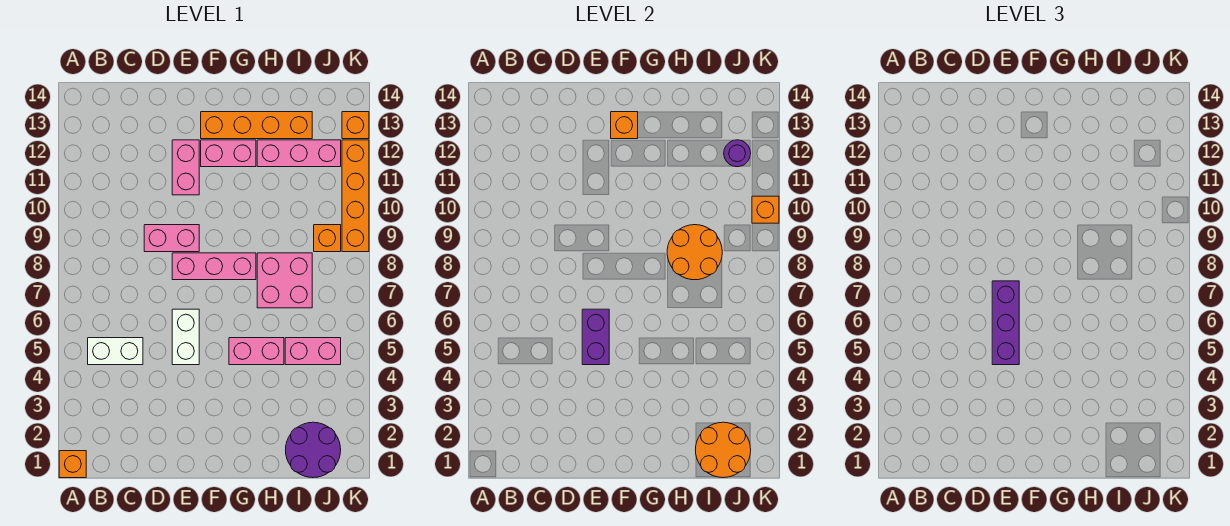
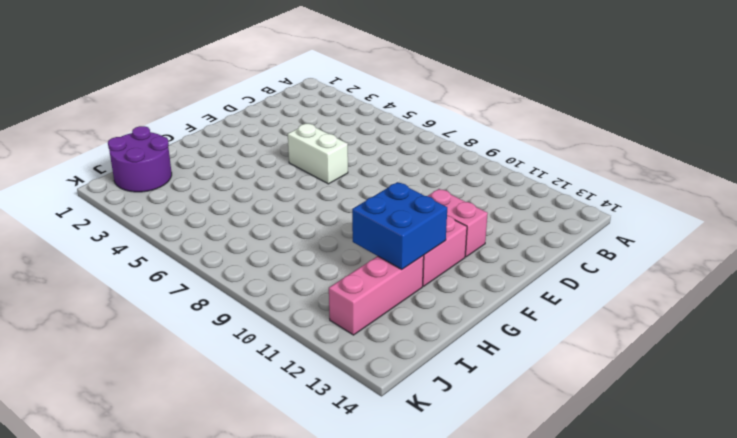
blue brick G11:H12 level 2 -> none
none -> orange brick A1 level 1
none -> white brick B5:C5 level 1
none -> pink brick D9:E9 level 1

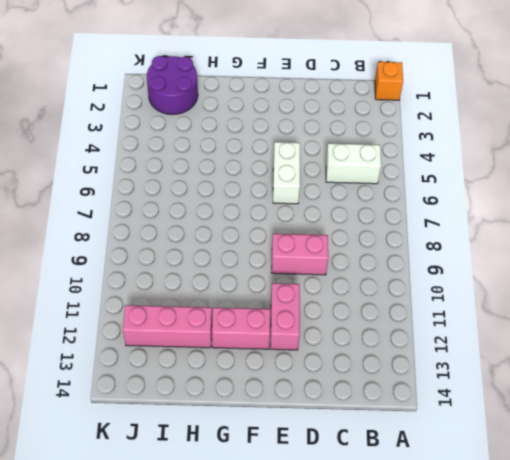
none -> pink brick E8:G8 level 1
none -> orange brick F13:I13 level 1
none -> pink brick G5:H5 level 1

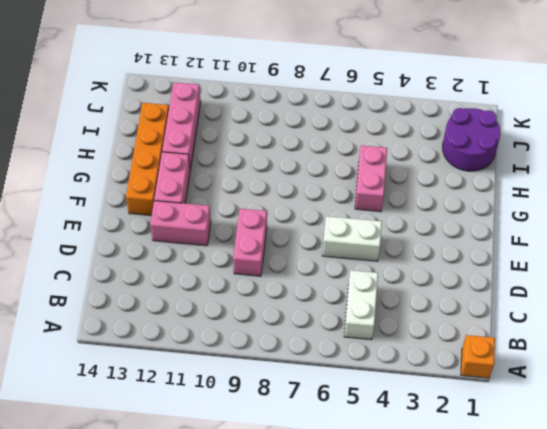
none -> pink brick E8:G8 level 1
none -> pink brick H7:I8 level 1
none -> pink brick I5:J5 level 1

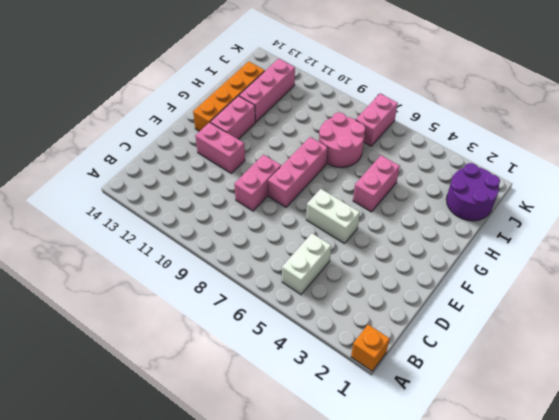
pink round brick H7:I8 level 1 -> pink brick H7:I8 level 1
pink brick J7:K7 level 1 -> pink brick I5:J5 level 1
none -> orange brick J9 level 1
none -> orange brick K9:K12 level 1
none -> orange brick K13 level 1

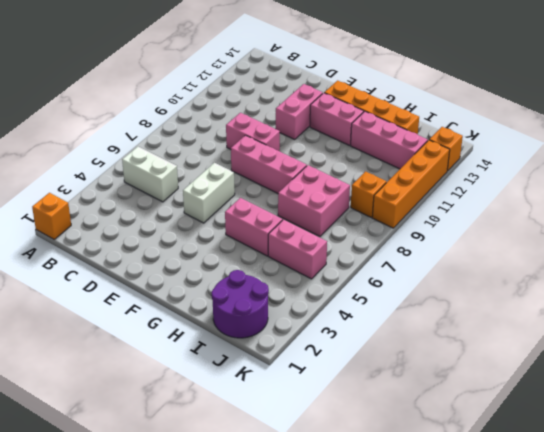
none -> purple brick E5:E6 level 2
none -> orange brick F13 level 2
none -> orange round brick H8:I9 level 2

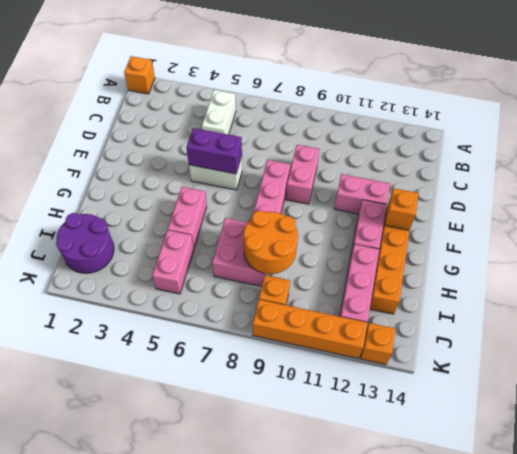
none -> orange round brick I1:J2 level 2
none -> purple round brick J12 level 2
none -> orange brick K10 level 2

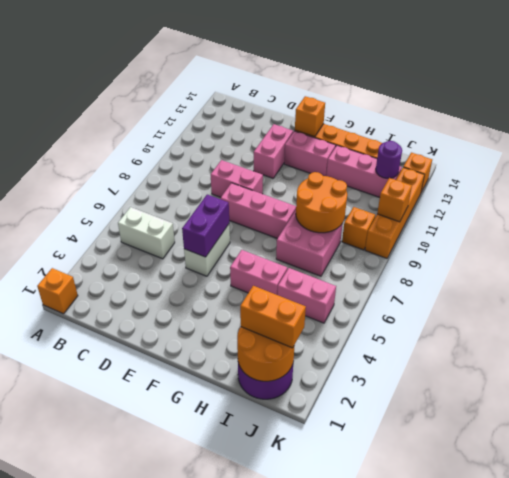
orange brick I2:J2 level 3 -> none
none -> purple brick E5:E7 level 3

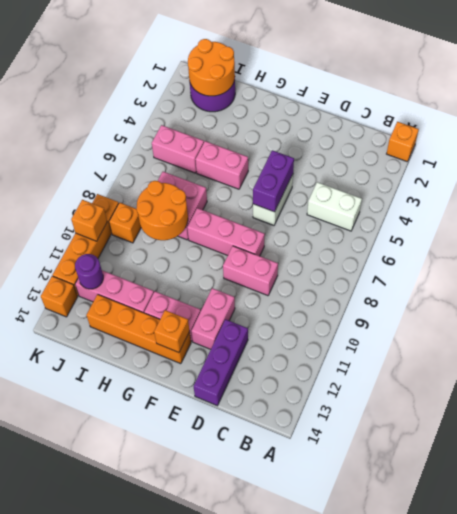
purple brick D12:D14 level 1 -> purple brick E5:E7 level 3

